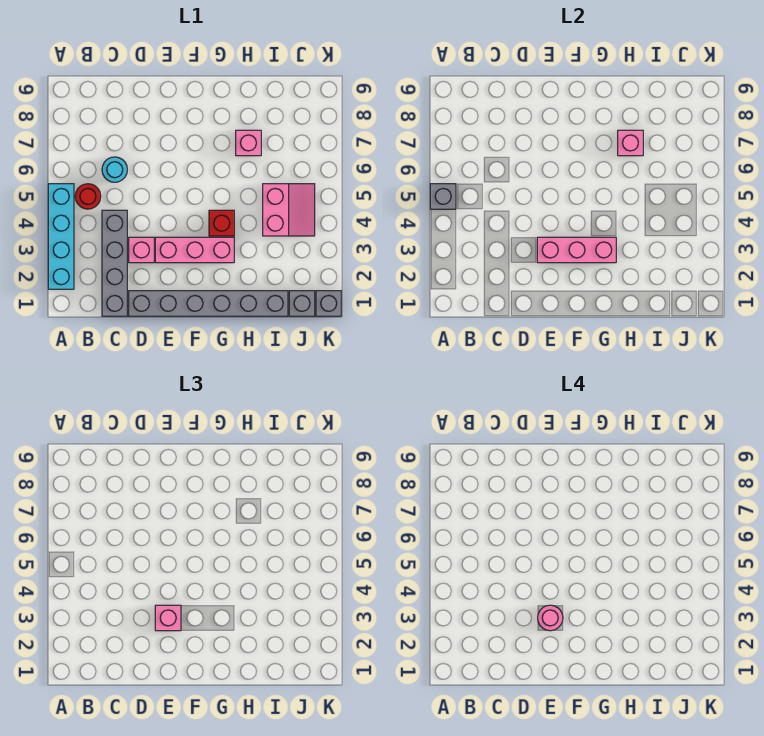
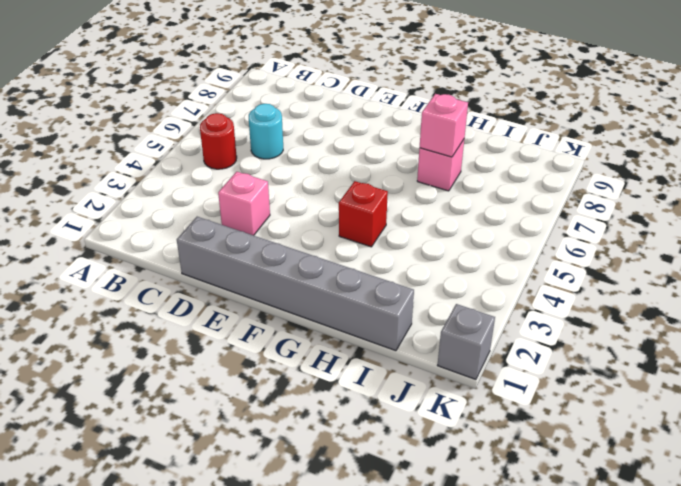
none -> cyan brick A2:A5 level 1
none -> grey brick C1:C4 level 1
none -> pink brick E3:G3 level 1

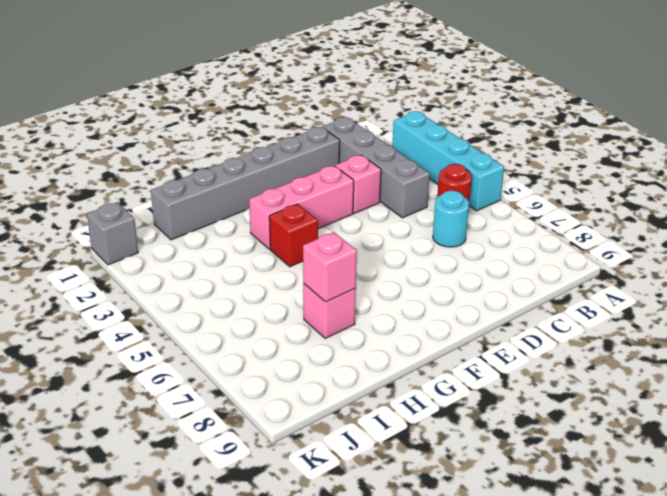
none -> pink slope I4:J5 level 1 top I
none -> grey brick J1 level 1
none -> grey brick A5 level 2

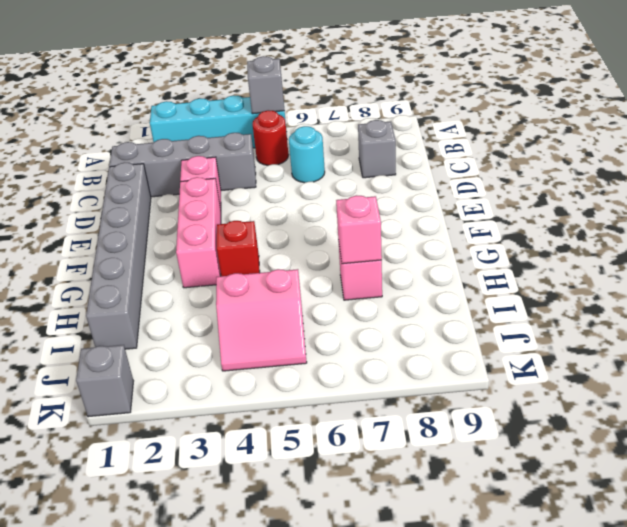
grey brick C8 level 1 -> grey brick J1 level 1
none -> pink brick E3:G3 level 2
none -> pink brick E3 level 3
none -> pink round brick E3 level 4

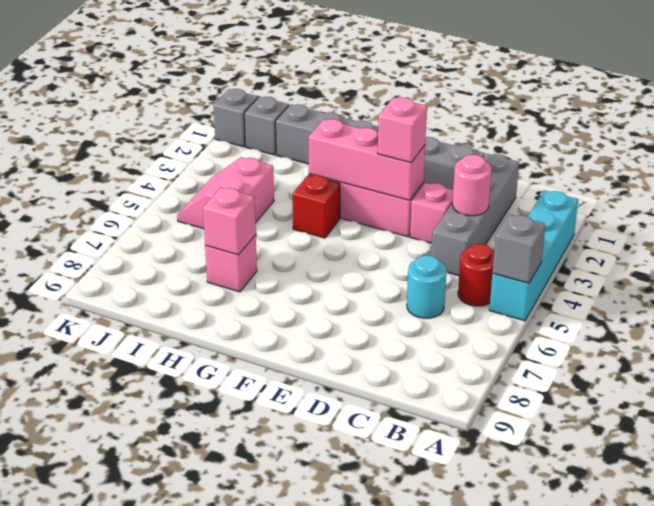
pink round brick C3 level 2 -> pink round brick E3 level 4

